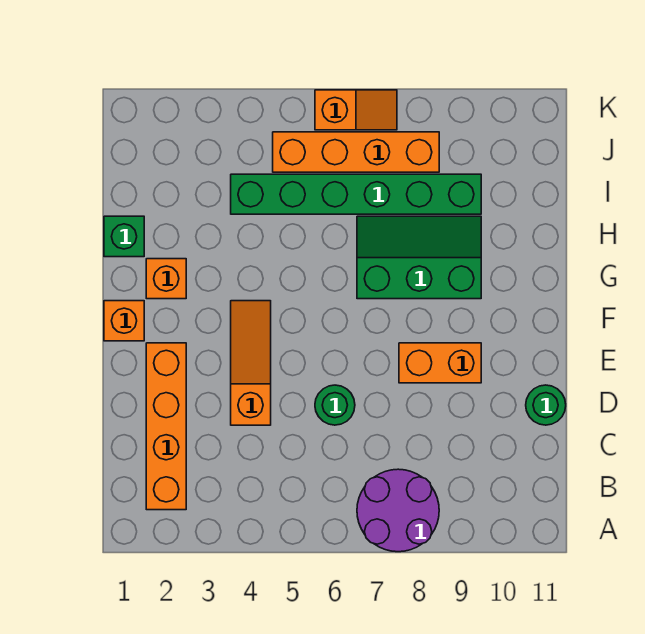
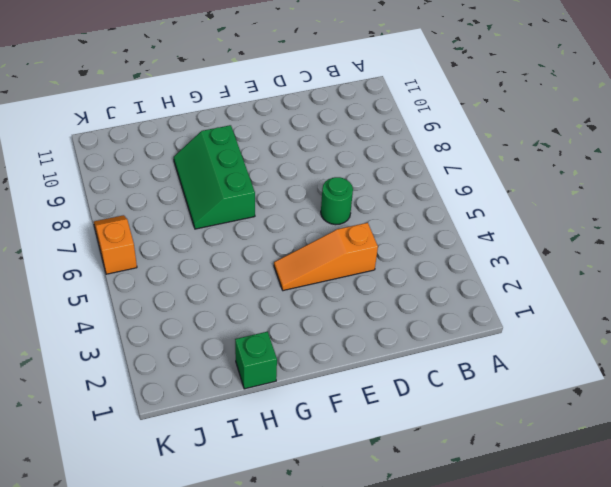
none -> purple round brick A7:B8 level 1
none -> orange brick B2:E2 level 1
none -> green round brick D11 level 1

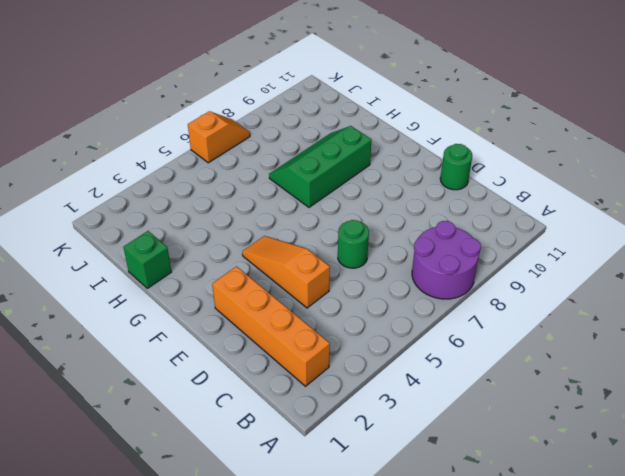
none -> orange brick E8:E9 level 1
none -> orange brick F1 level 1
none -> orange brick G2 level 1

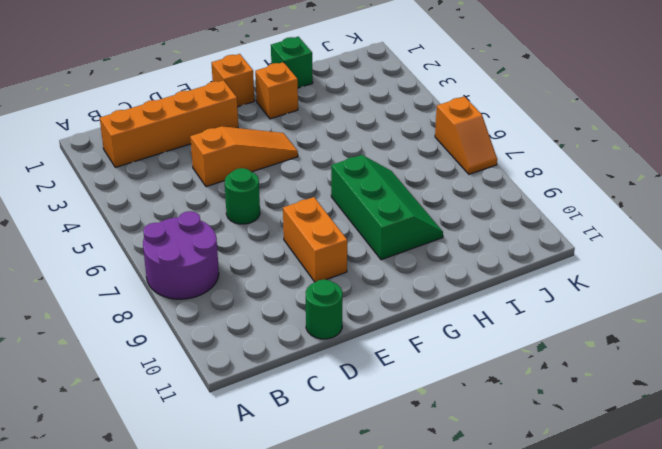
none -> green brick I4:I9 level 1
none -> orange brick J5:J8 level 1

